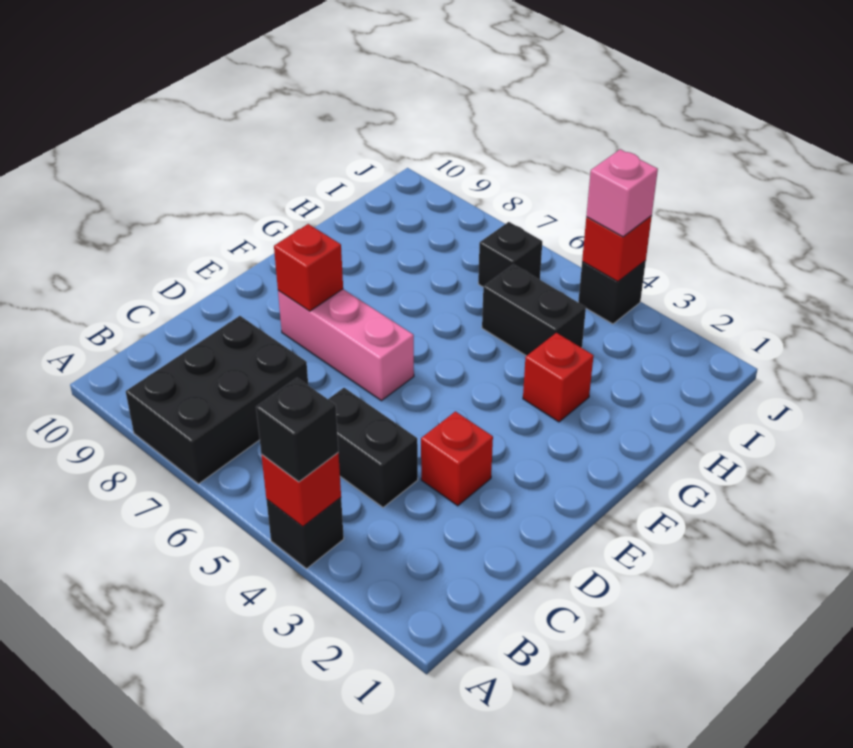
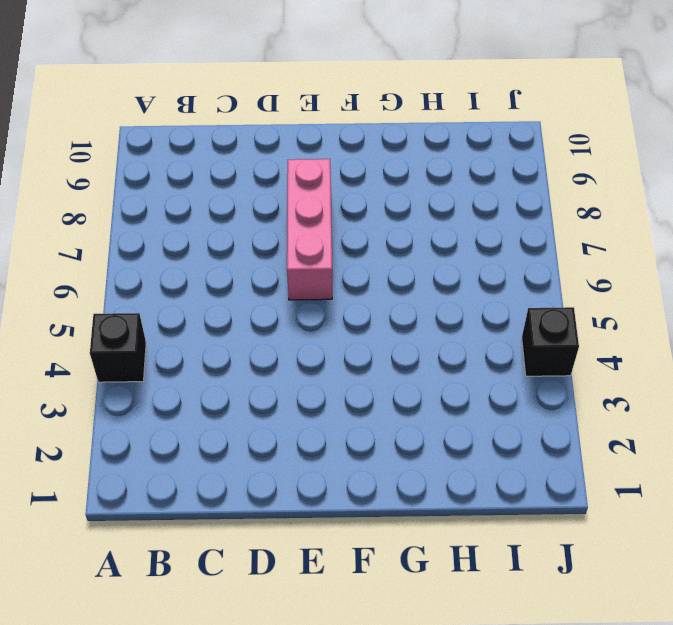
none -> black brick A7:C8 level 1
none -> black brick C4:C5 level 1
none -> red brick D3 level 1

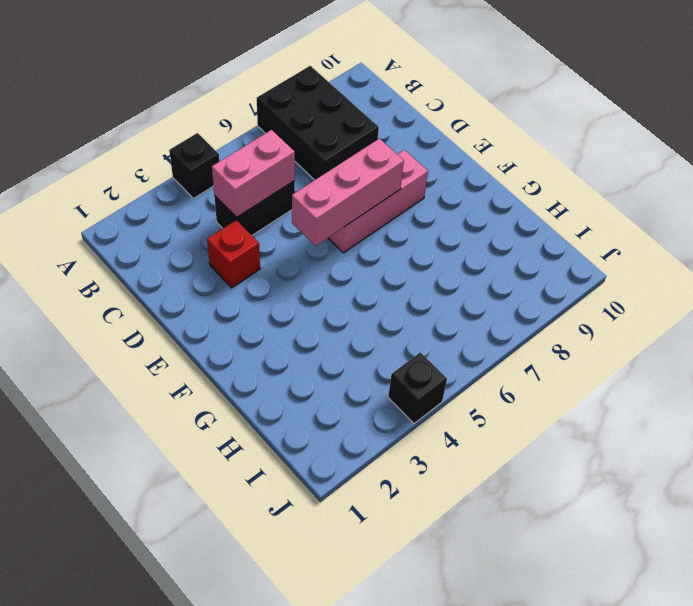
pink brick C4:C5 level 2 -> none
pink brick E5:E7 level 2 -> none
none -> red brick G3 level 1
none -> black brick H4:H5 level 1
none -> black brick I6 level 1

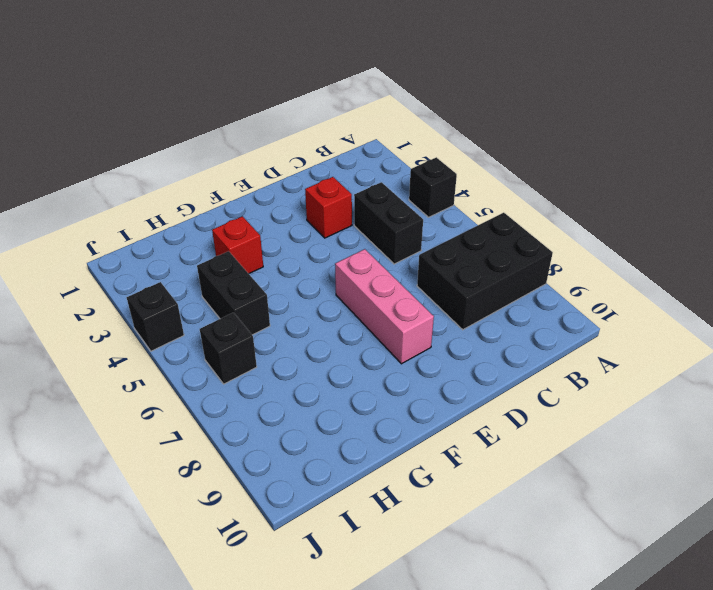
none -> red brick A4 level 2
none -> red brick E8 level 2
none -> red brick J4 level 2

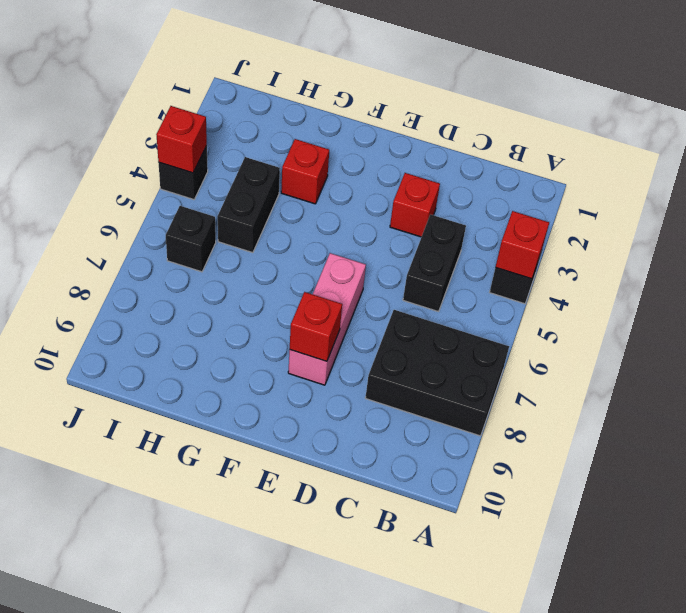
none -> black brick A4 level 3
none -> pink brick J4 level 3

